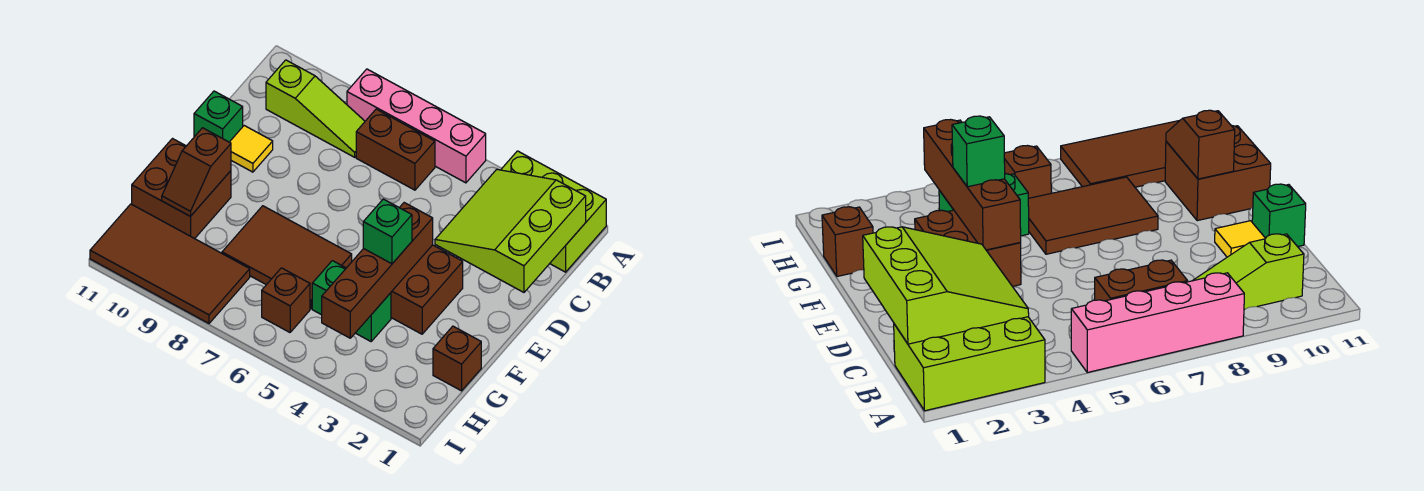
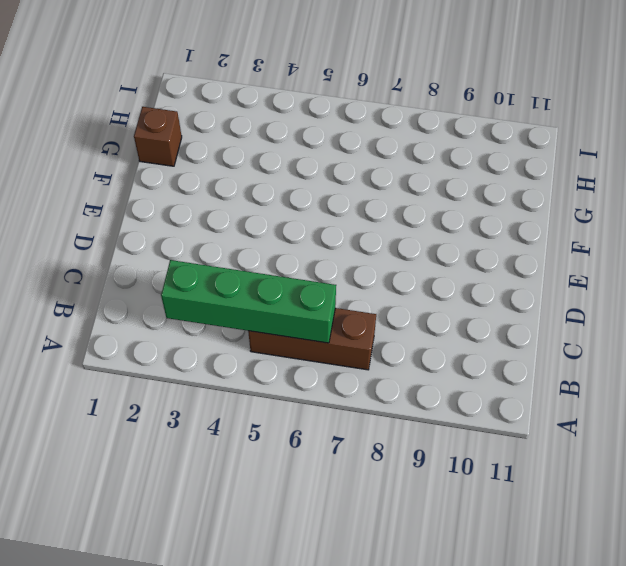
green brick B3:B6 level 2 -> lime slope B1:D3 level 2 top 1
brown brick B5:B7 level 1 -> brown brick B6:B7 level 1
none -> lime brick A1:B3 level 1
none -> pink brick A5:A8 level 1
none -> lime slope B8:B10 level 1 top 10

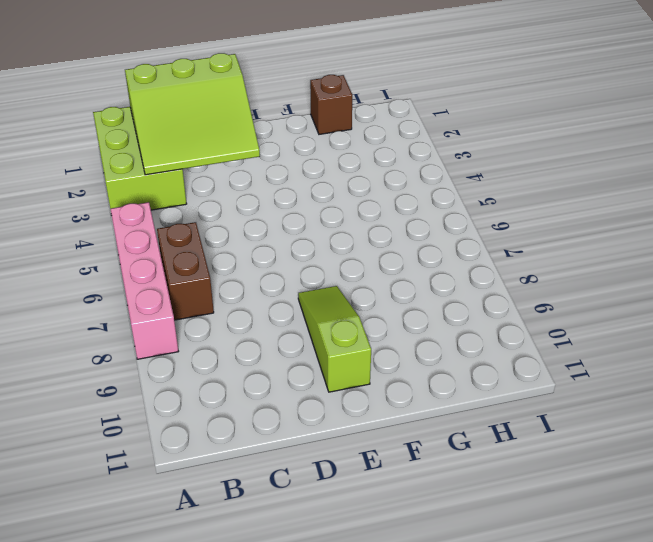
lime slope E8:E10 level 1 top 10 -> lime slope B8:B10 level 1 top 10
none -> yellow tile D10 level 1
none -> green brick D11 level 1
none -> brown brick E3:F4 level 1

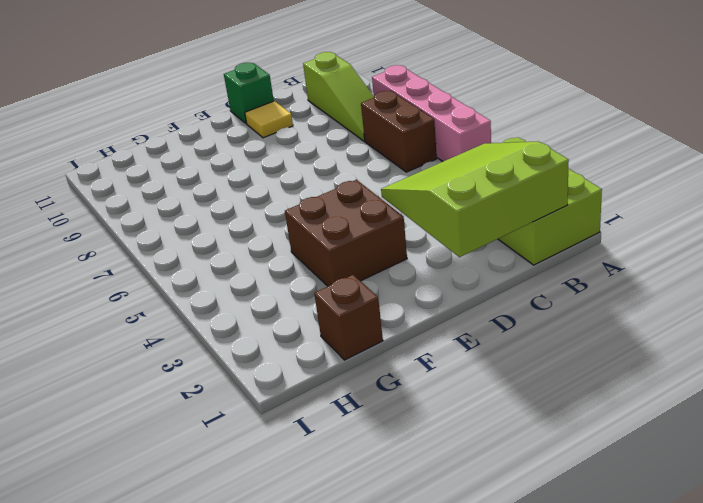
none -> brown tile F6:G8 level 1
none -> brown brick F10:G11 level 1
none -> green brick G4:G5 level 1

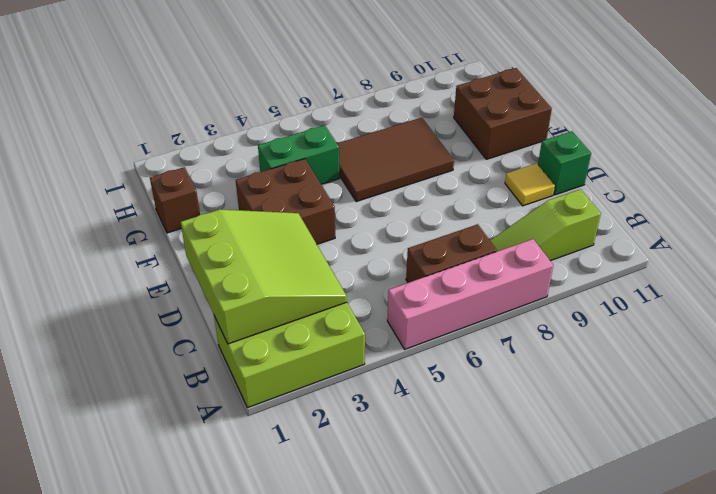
none -> brown brick H6 level 1
none -> brown tile H8:I11 level 1
none -> brown brick E4:H4 level 2

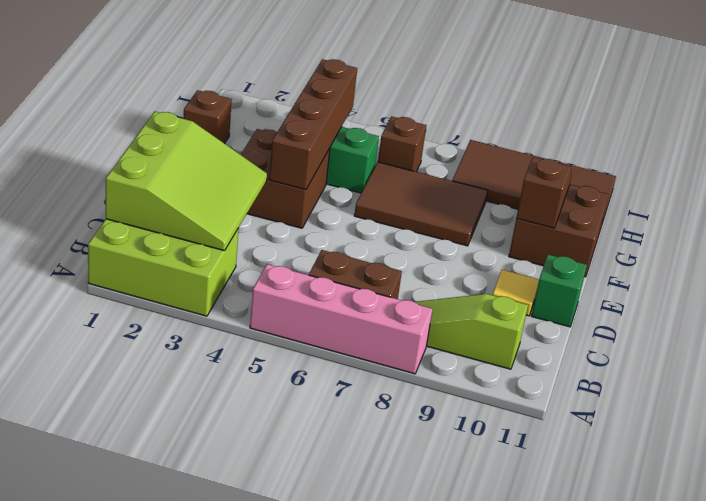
none -> green brick F4 level 3

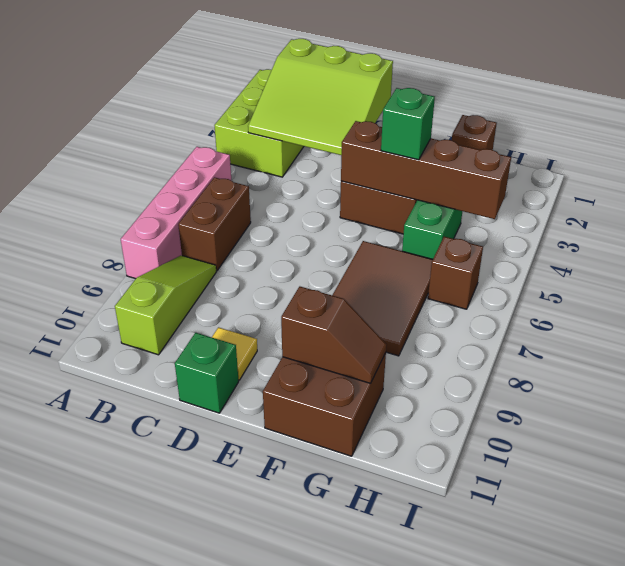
none -> brown tile H8:I11 level 1

